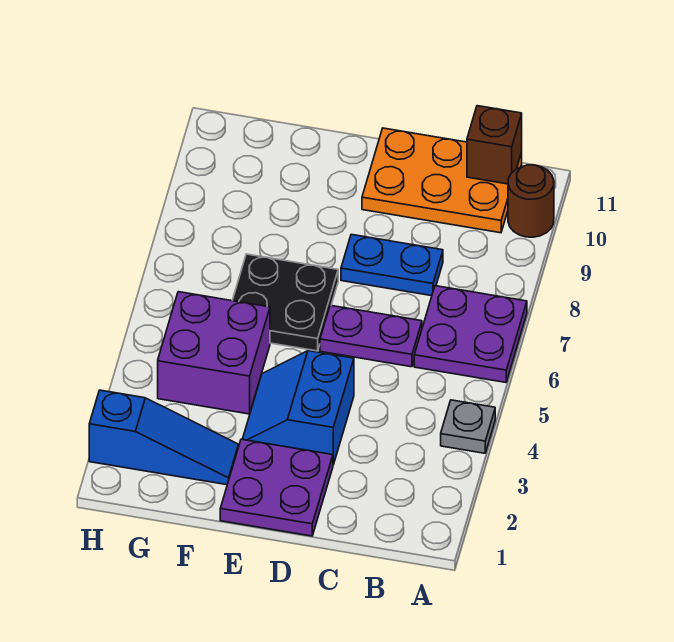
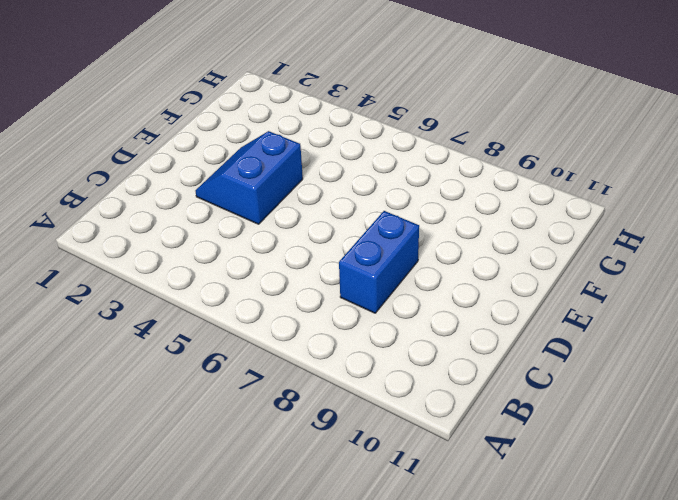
blue brick C8:D8 level 1 -> blue plate C8:D8 level 1
blue slope D3:E4 level 1 top 4 -> blue slope D3:E4 level 1 top D
none -> grey plate A4 level 1
none -> purple plate A6:B7 level 1
none -> brown round brick A10 level 1

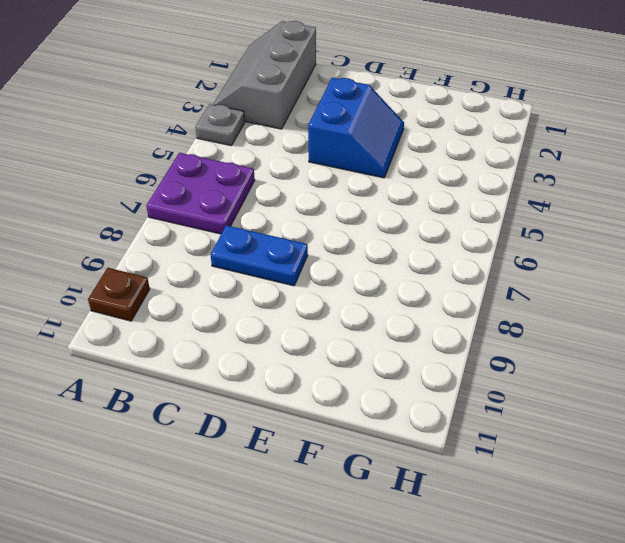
grey slope A1:B3 level 1 top B -> none
brown plate A10 level 1 -> brown round brick A10 level 1
none -> orange plate B10:D11 level 1
none -> purple plate C6:D6 level 1
none -> purple plate D1:E2 level 1

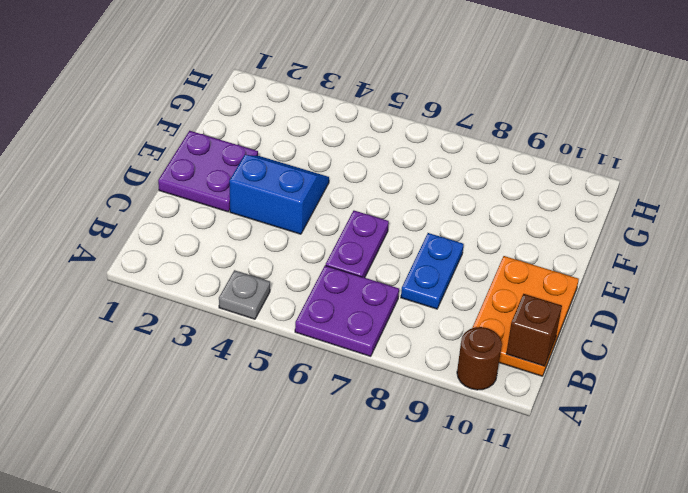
none -> black plate E6:F7 level 1
none -> blue slope F2:H2 level 1 top H
none -> purple brick F4:G5 level 1

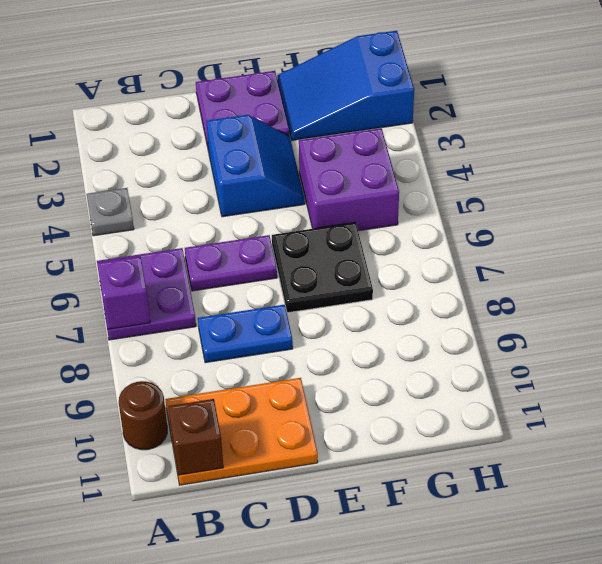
purple brick A7 level 2 -> none
blue slope F1:H2 level 1 top H -> blue slope F2:H2 level 1 top H

